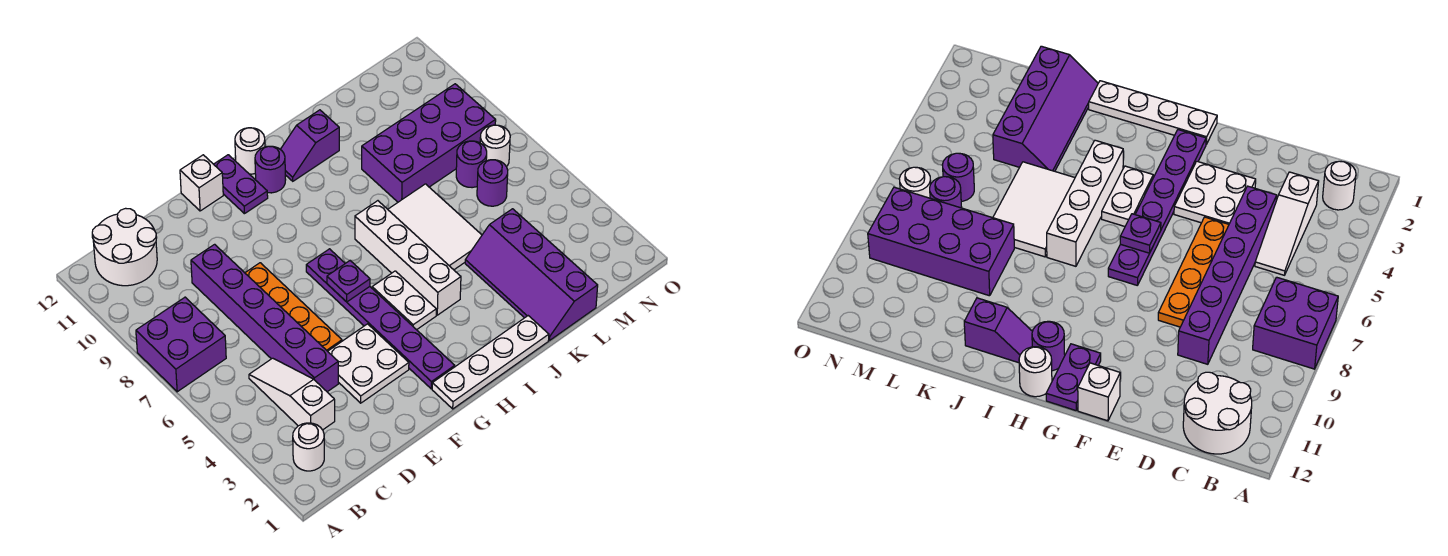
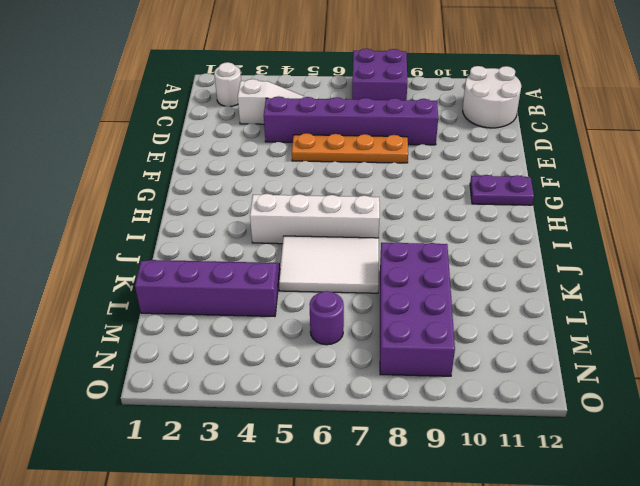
none -> white plate E3:F4 level 1
none -> white brick F12 level 1
none -> white plate G1:J1 level 1

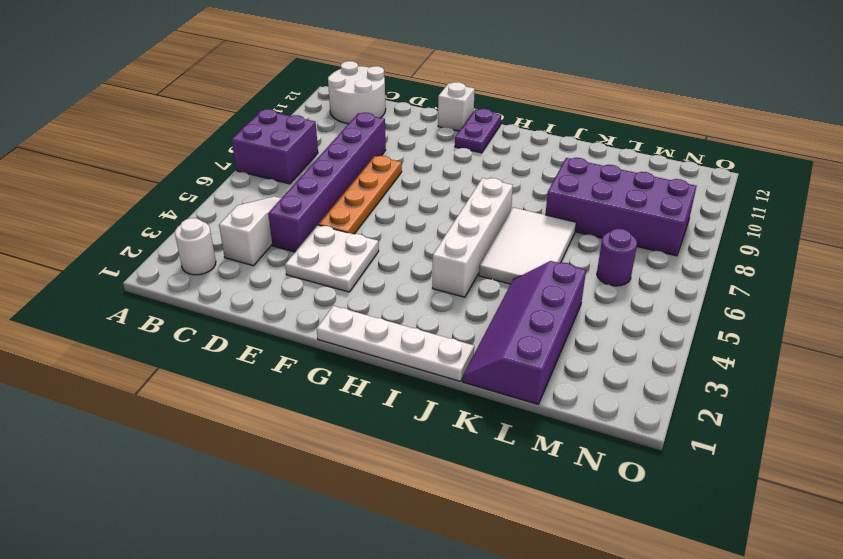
none -> purple plate G2:G7 level 1
none -> white plate H4:H5 level 1
none -> purple round brick H11 level 1

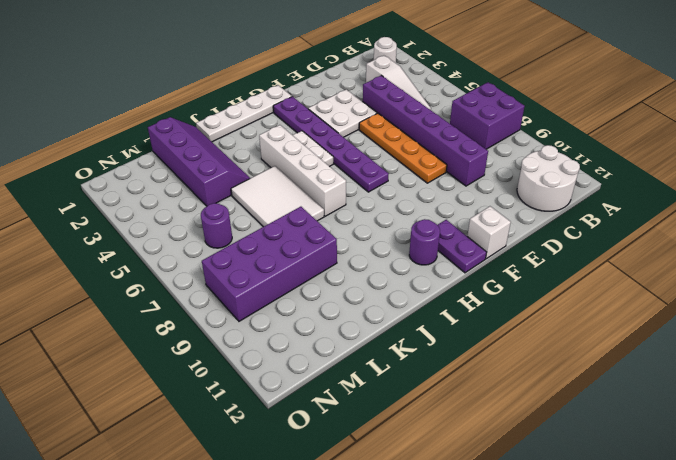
none -> white round brick H12 level 1
none -> purple slope I11:J11 level 1 top J
none -> purple round brick M7 level 1

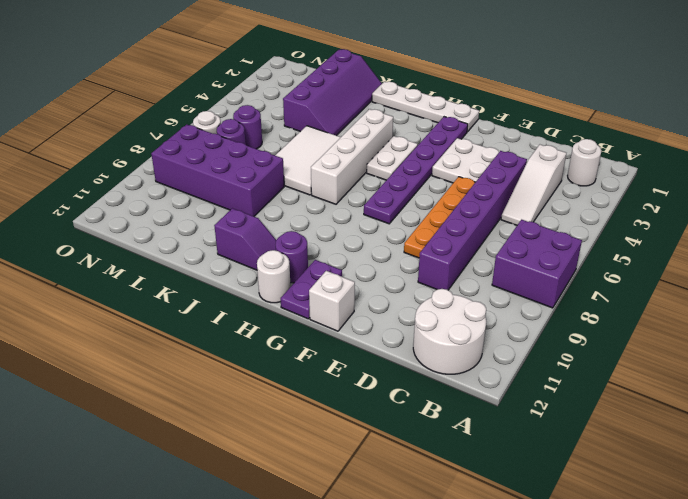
none -> purple plate G6 level 2

